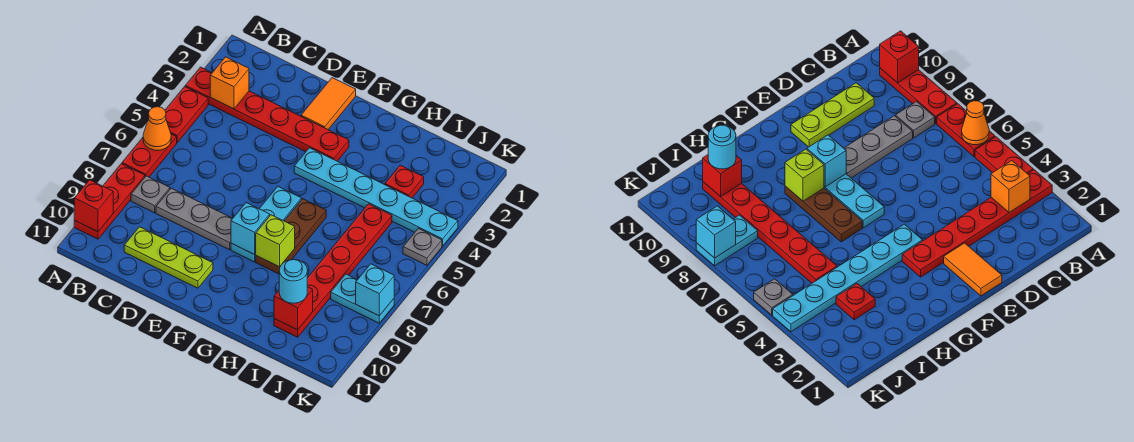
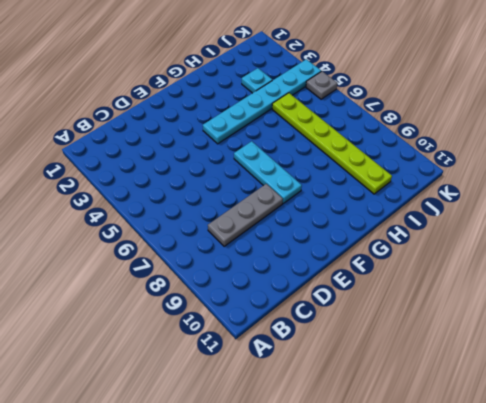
cyan plate I3 level 1 -> red plate I3 level 1
lime plate I5:I10 level 1 -> red plate I5:I10 level 1
none -> red plate A3:F3 level 1
none -> red plate A4:A5 level 1
none -> red plate A6:A7 level 1

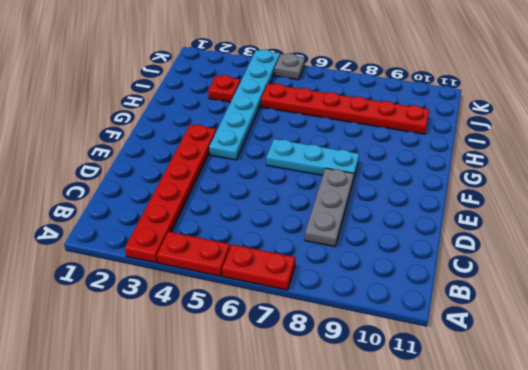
none -> red plate A8:A10 level 1
none -> grey plate B8 level 1
none -> lime plate C10:E10 level 1

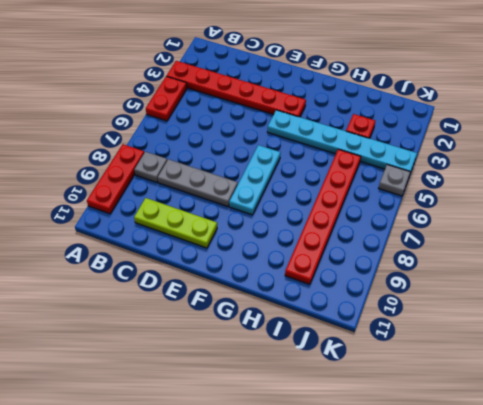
none -> red plate A6:A7 level 1
none -> orange tile E1:E2 level 1
none -> brown plate G6:G8 level 1

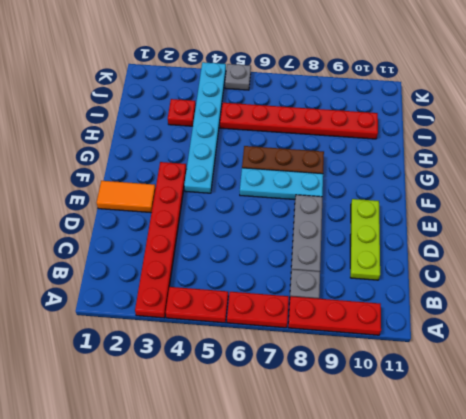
none -> cyan plate J8:K8 level 1
none -> orange cone A6 level 2
none -> red brick A10 level 2

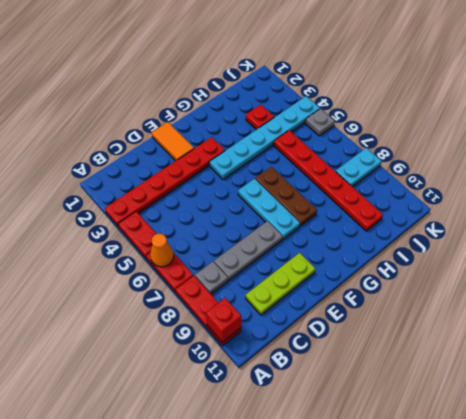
none -> orange brick B3 level 2
none -> cyan brick F8 level 2
none -> lime brick G8 level 2

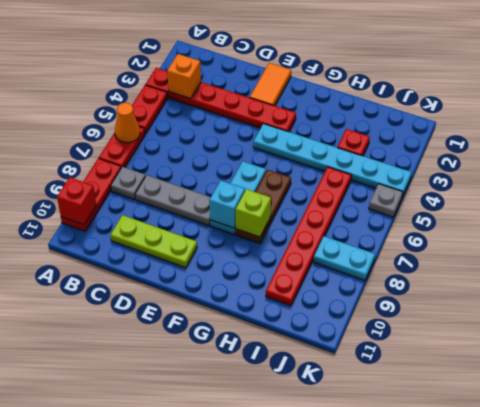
none -> red brick I10 level 2
none -> cyan brick K8 level 2
none -> cyan round brick I10 level 3

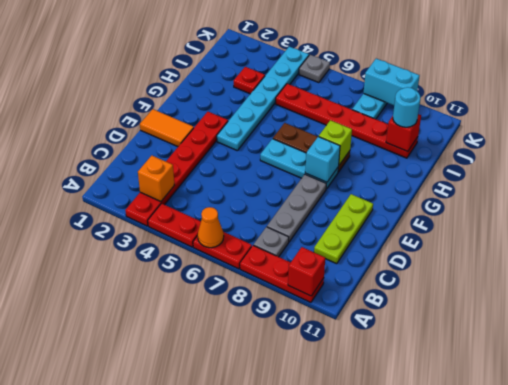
cyan brick K8:K9 level 2 -> cyan brick K8 level 2

